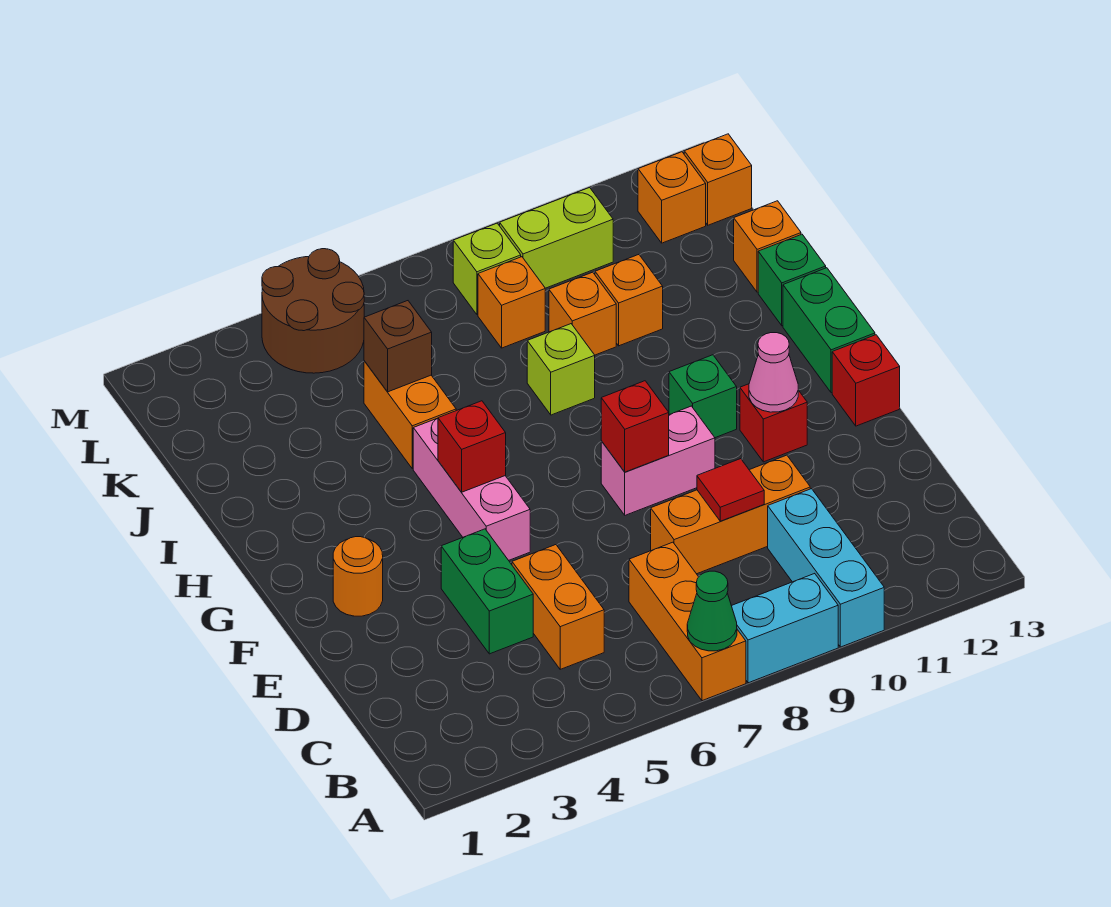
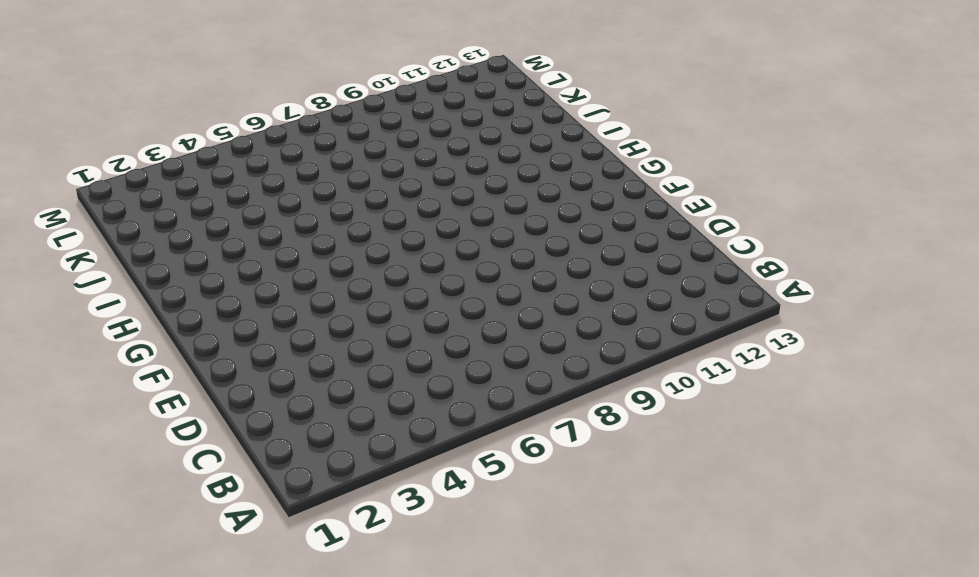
none -> orange brick A7:C7 level 1
none -> cyan brick A8:A9 level 1
none -> cyan brick A10:C10 level 1
none -> orange brick C5:D5 level 1

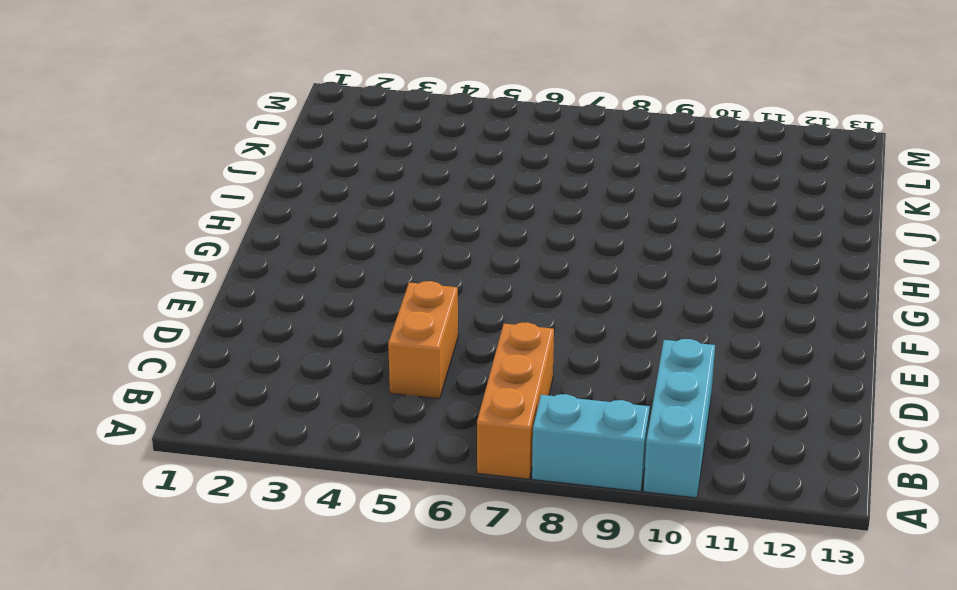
none -> green brick D4:E4 level 1
none -> orange brick D8:D10 level 1
none -> orange round brick F2 level 1
none -> pink brick F5:H5 level 1

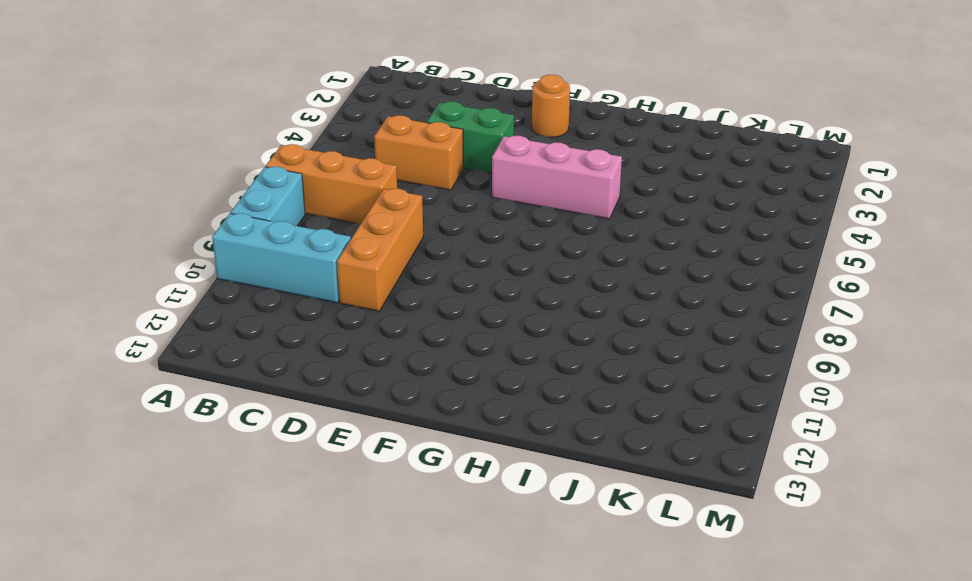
none -> pink brick F8:F9 level 1
none -> red brick F11 level 1
none -> red brick F13 level 1
none -> green brick G10 level 1

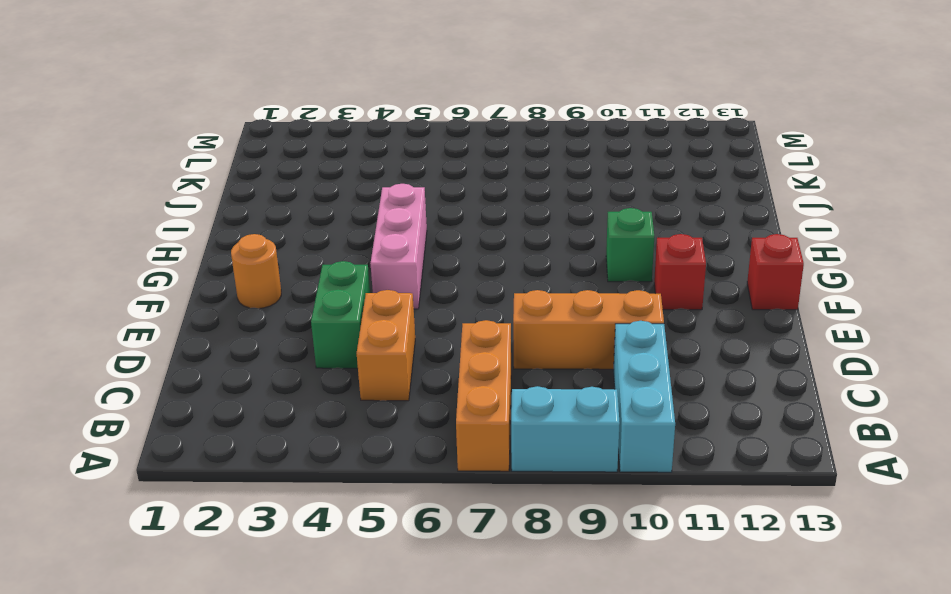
none -> pink brick F8:F9 level 1
none -> green brick G13:H13 level 1
none -> orange brick I5:J5 level 1
none -> lime brick I8 level 1

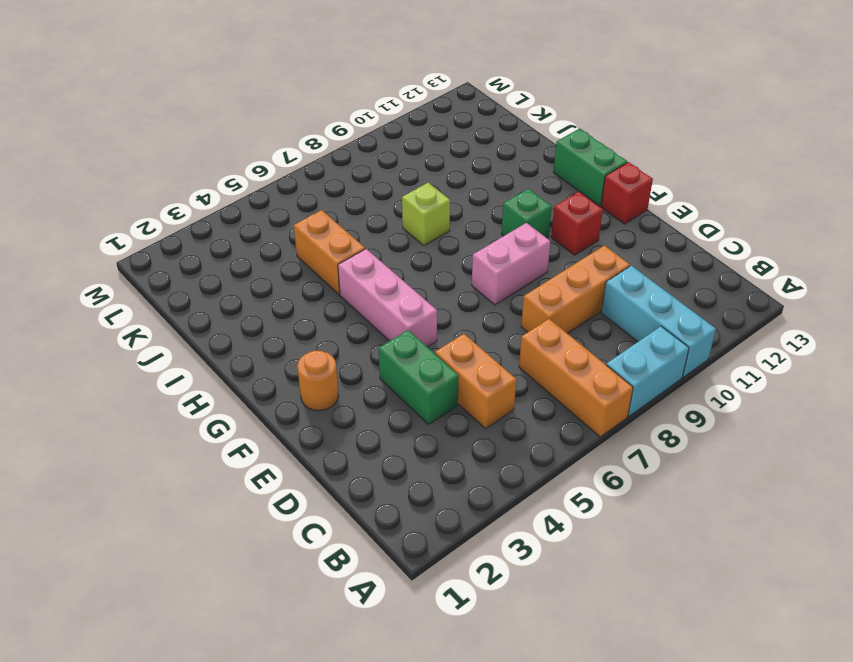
none -> green brick I13 level 1
none -> orange brick J9 level 1
none -> orange brick J10 level 1
none -> orange brick J13 level 1

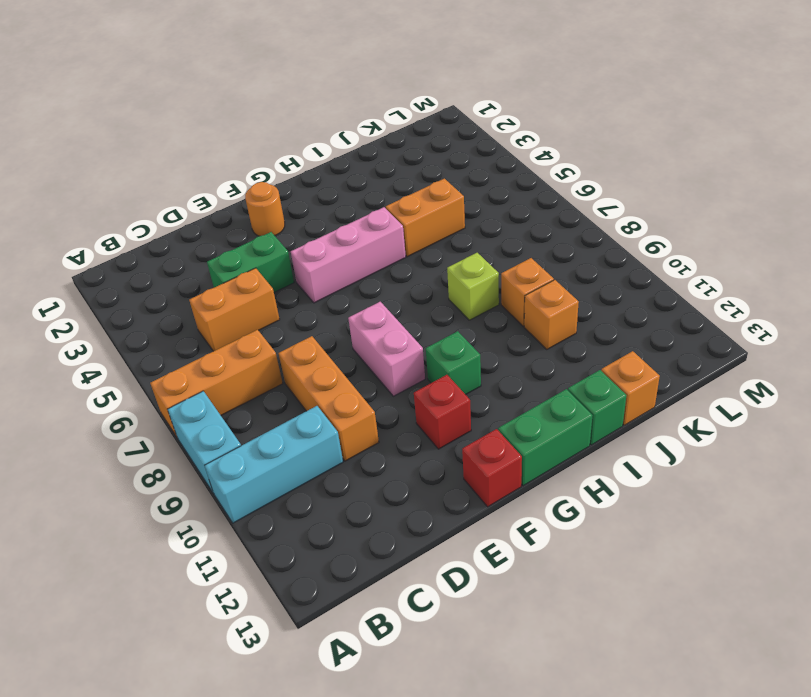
none -> orange brick K8 level 1
none -> brown round brick L4:M5 level 1
none -> lime brick L8 level 1
none -> lime brick L9:L10 level 1

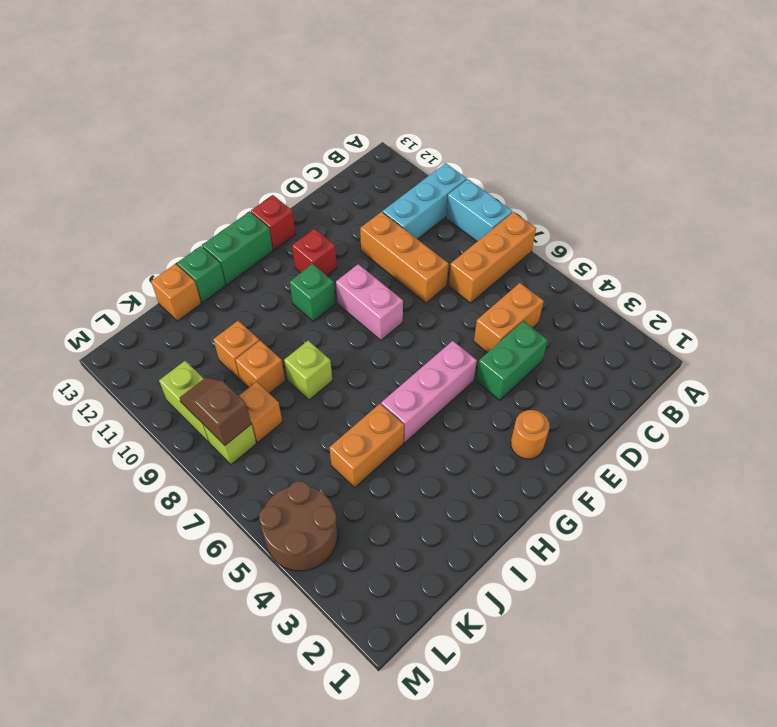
brown slope L8:L9 level 2 top 8 -> none
none -> orange brick L12 level 1
none -> orange brick L13 level 1
none -> green cone A7 level 2
none -> red tile D9 level 2

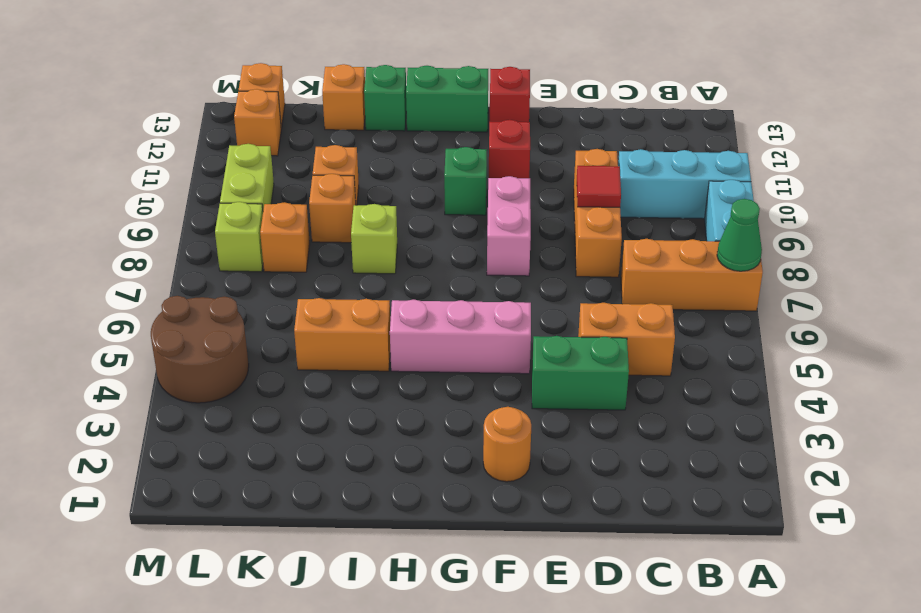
none -> red brick F8 level 2
none -> pink cone F11 level 2
none -> red brick G5 level 2
none -> brown brick J5 level 2

